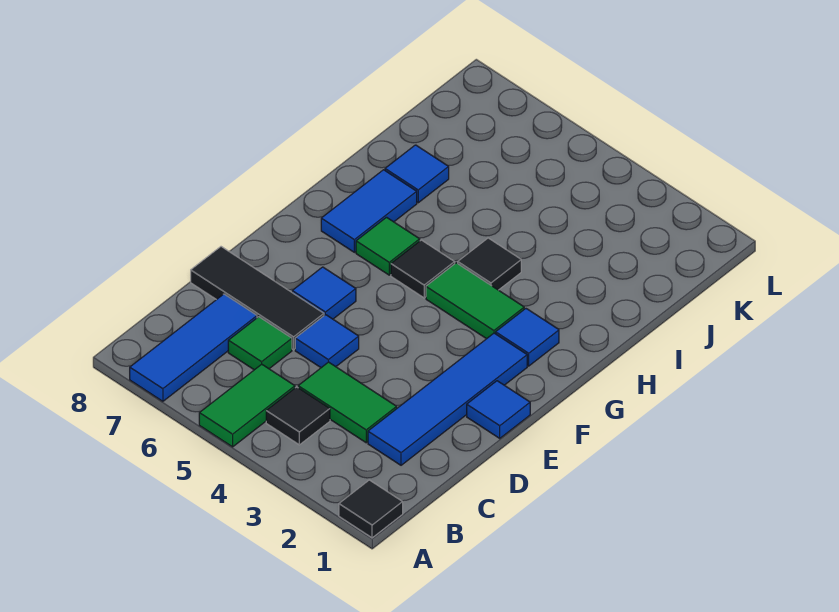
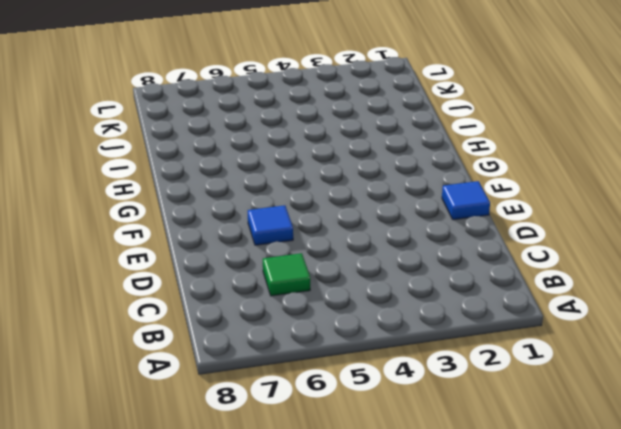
none -> black tile A1 level 1
none -> green tile A5:B5 level 1
none -> blue tile A7:C7 level 1

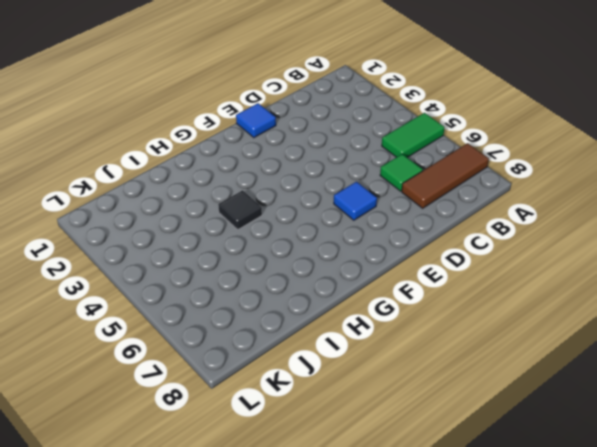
brown tile A7:C7 level 1 -> blue tile A7:C7 level 1
none -> black tile A1 level 1
none -> black tile B4 level 1
none -> blue tile C2:F2 level 1

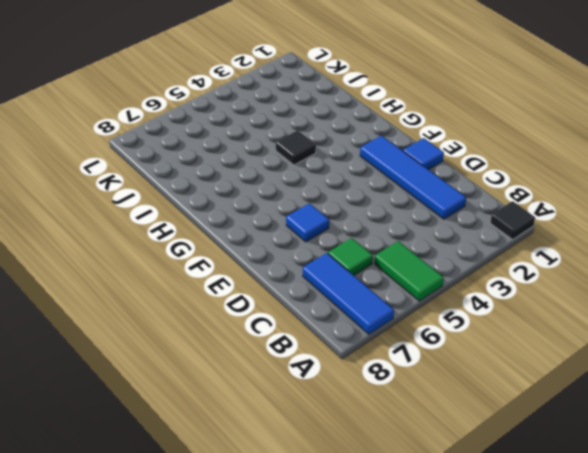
none -> black tile B4 level 1
none -> green tile C3:C4 level 1
none -> blue tile D5 level 1

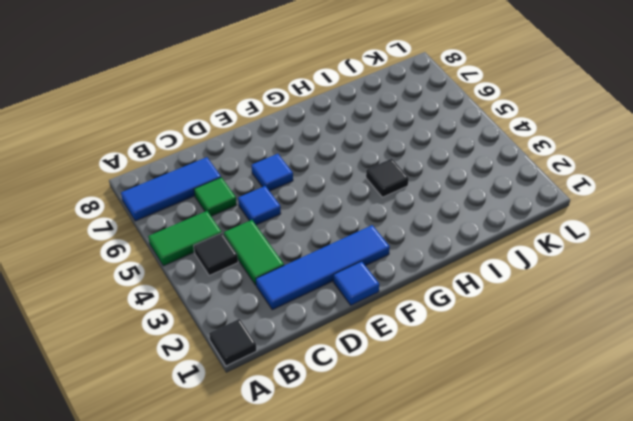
none -> black tile D6:D8 level 1
none -> blue tile G2 level 1
none -> green tile G3:G4 level 1

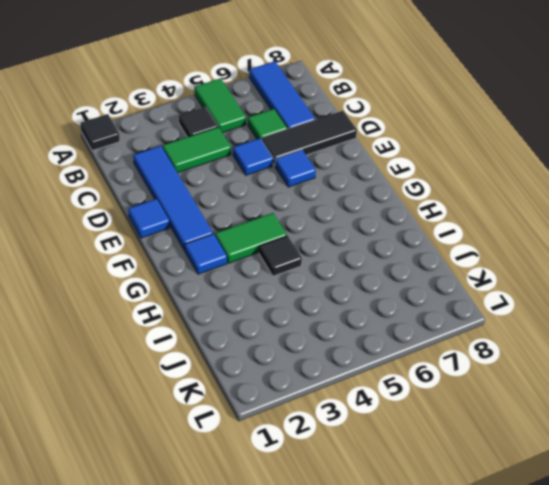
none -> black tile G5 level 1
none -> green tile G6 level 1
none -> blue tile G7:H7 level 1

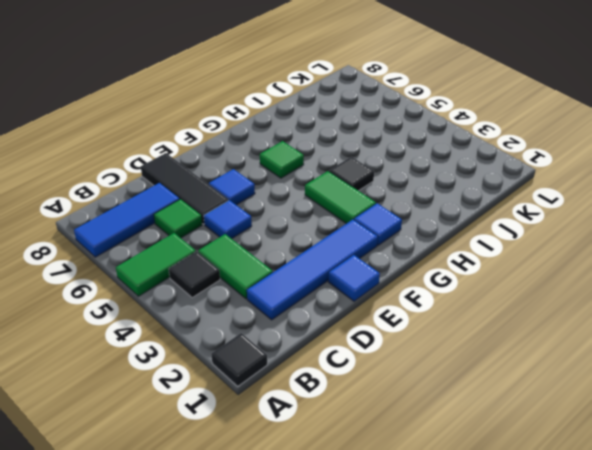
none -> black tile G5 level 1
none -> blue tile G7:H7 level 1
none -> blue tile I7 level 1

